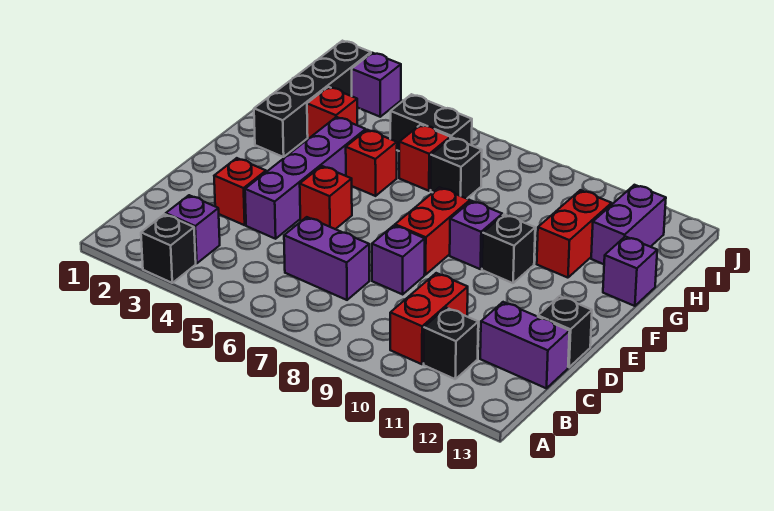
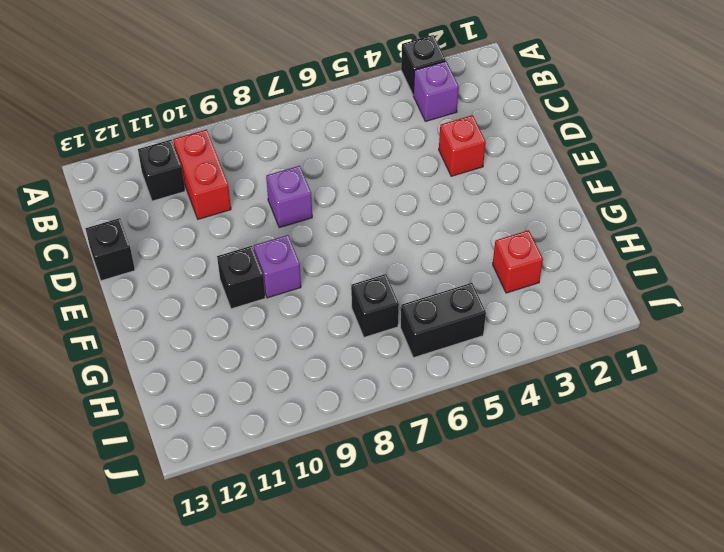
none -> purple brick C6:C7 level 1
none -> purple brick C12:C13 level 1
none -> purple brick D4:G4 level 1

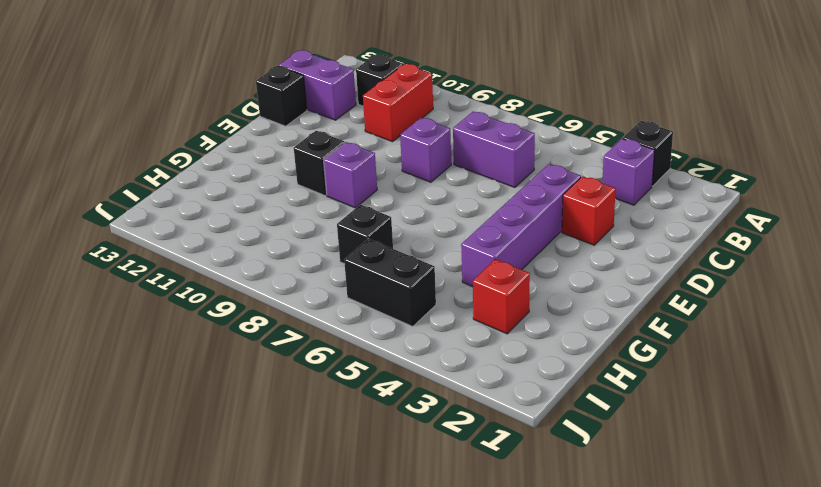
none -> red brick E5 level 1
none -> red brick E8:F8 level 1
none -> black brick G2:J2 level 1

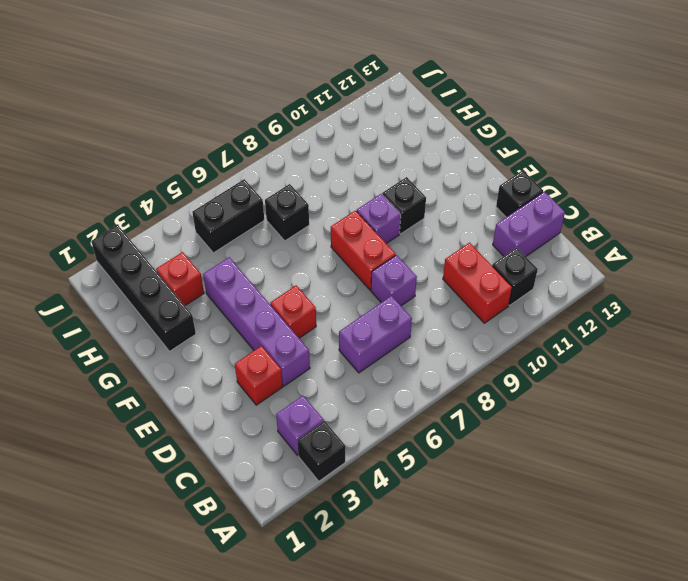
none -> red brick G5 level 1
none -> red brick G11:H11 level 1
none -> purple brick G13 level 1

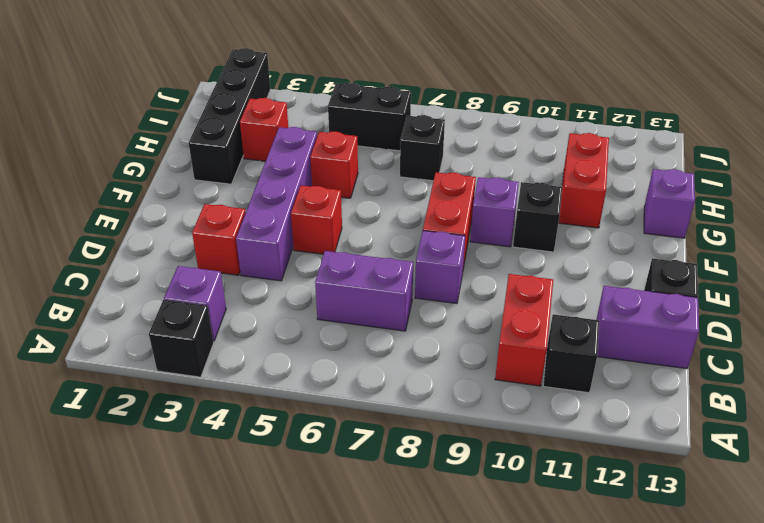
none -> red brick H6 level 1
none -> purple brick H12:I12 level 1
none -> purple brick J3 level 1

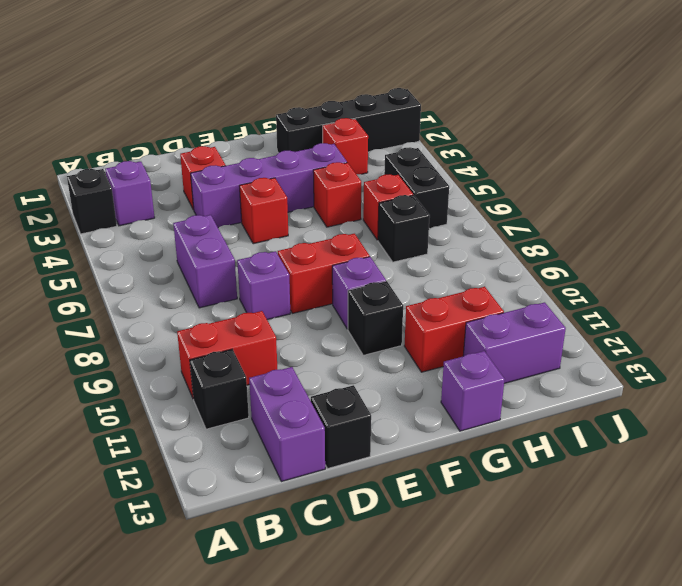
none -> purple brick J3 level 1

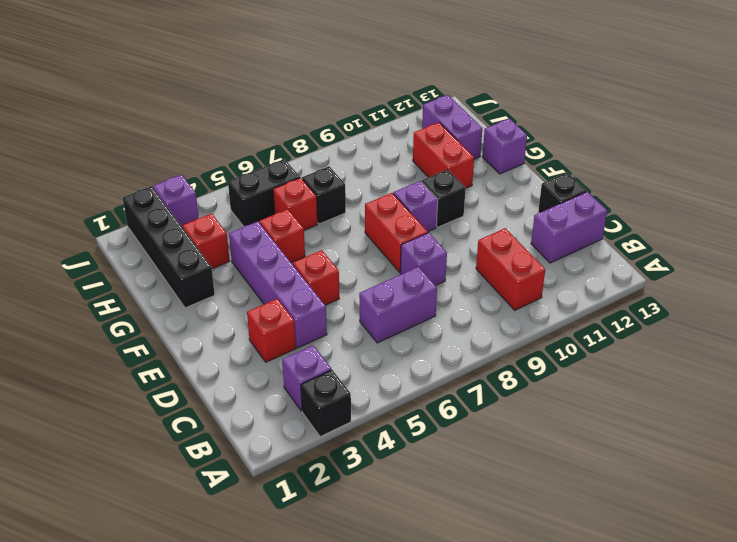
none -> black brick B11 level 1

